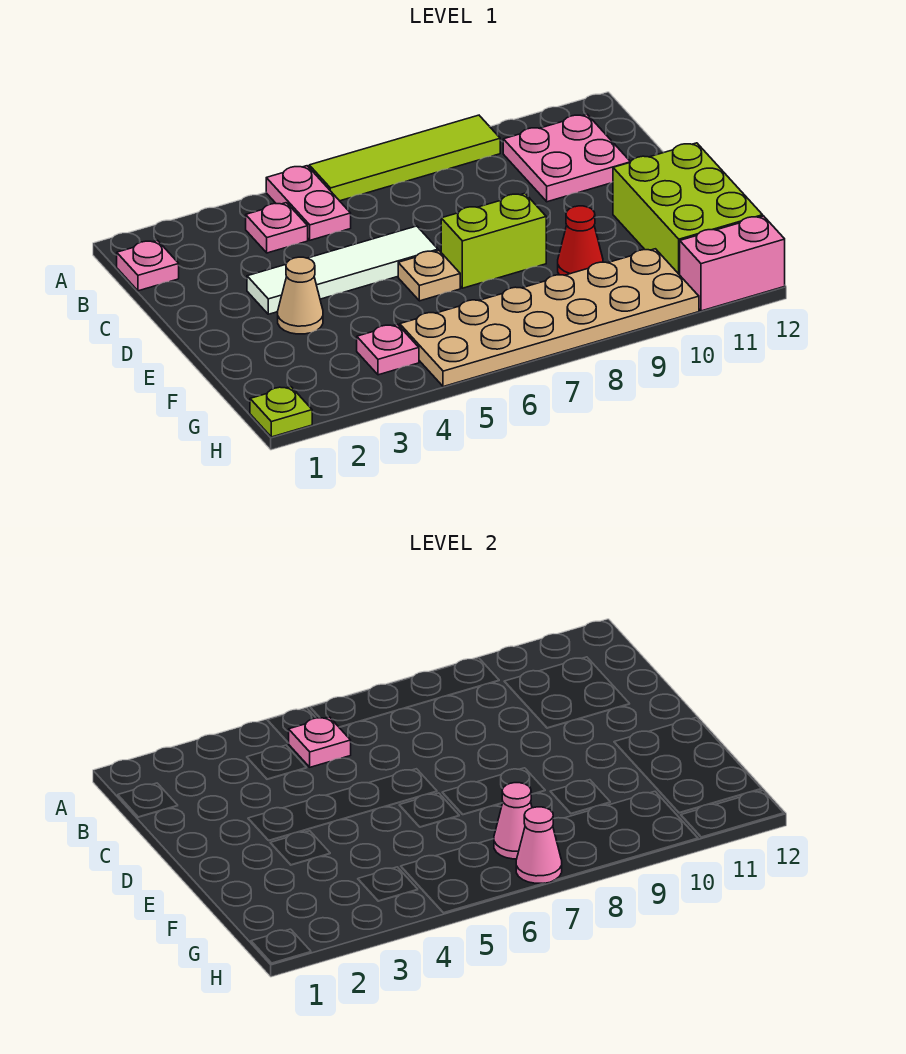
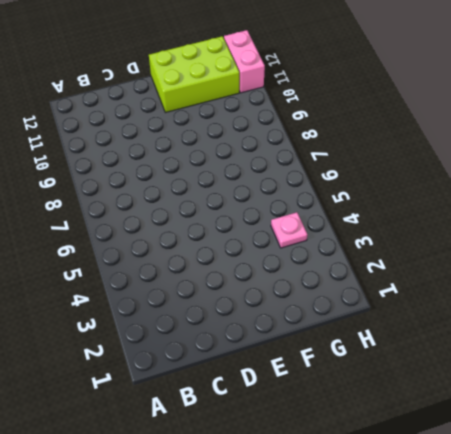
none -> pink plate A5:B5 level 1
none -> lime tile A6:A9 level 1
none -> pink plate B1 level 1

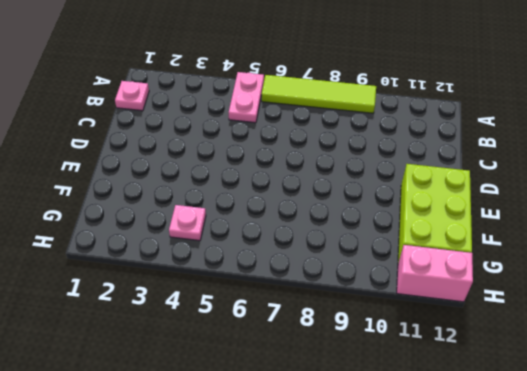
none -> pink plate B4 level 1
none -> pink plate B10:C11 level 1
none -> white tile D3:D6 level 1

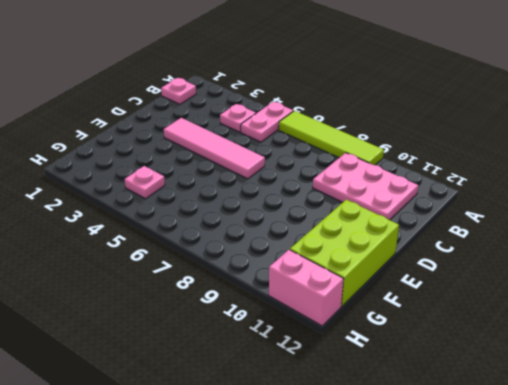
pink plate B9:C11 level 1 -> pink plate B10:C11 level 1
pink tile D3:D6 level 1 -> white tile D3:D6 level 1
none -> tan cone E3 level 1
none -> tan plate E6 level 1
none -> lime brick E7:E8 level 1

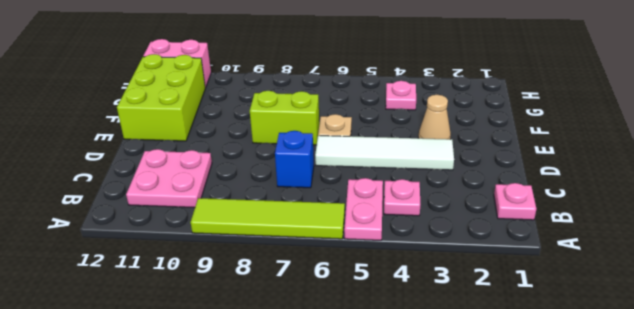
blue brick C7 level 1 -> none
none -> red cone F9 level 1
none -> tan plate G5:H10 level 1
none -> lime plate H1 level 1

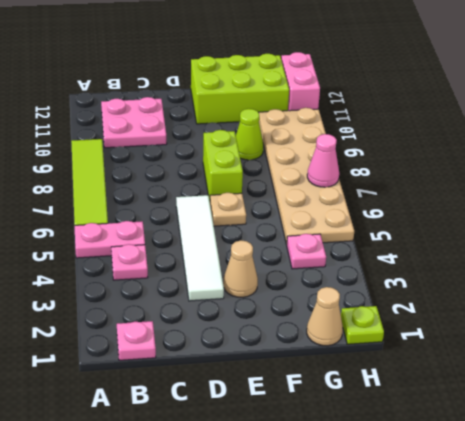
lime cone F9 level 1 -> red cone F9 level 1
tan cone G1 level 1 -> none
none -> pink plate B5 level 2
none -> pink cone G7 level 2

